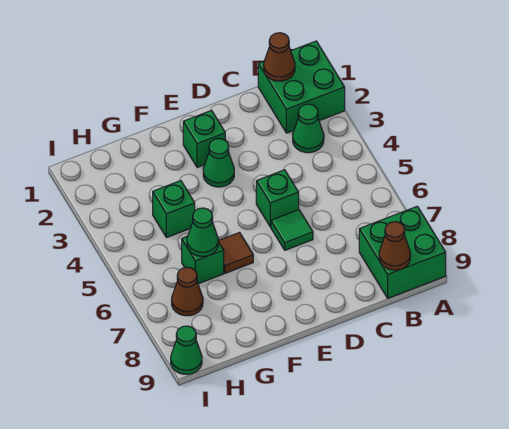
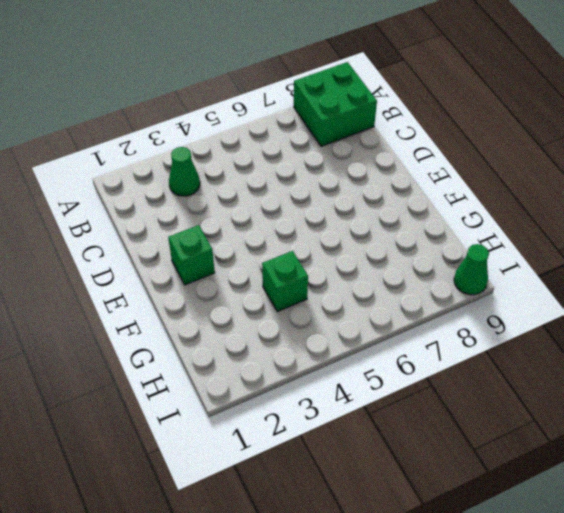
none -> green brick A1:B2 level 1
none -> green brick D5 level 1
none -> green tile D6 level 1

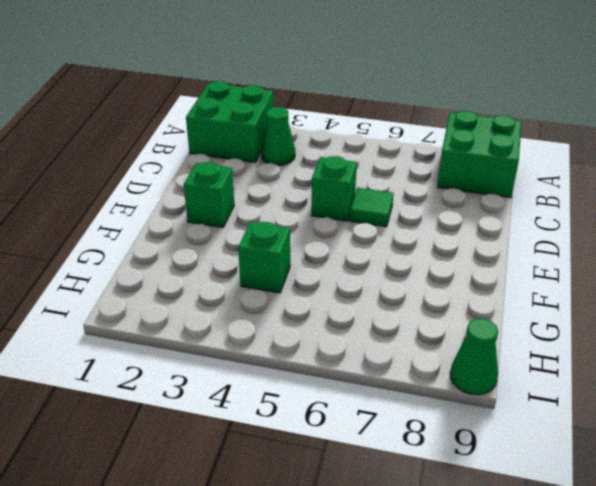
none -> green cone E3 level 1
none -> brown tile F6 level 1
none -> green brick G6 level 1

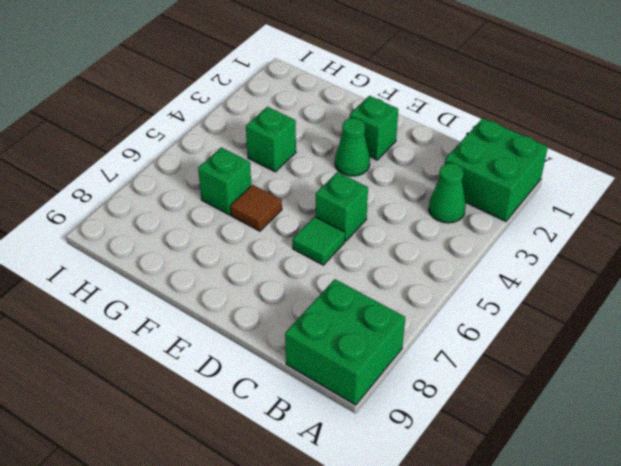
none -> brown cone H7 level 1
none -> green cone I9 level 1
none -> brown cone B1 level 2

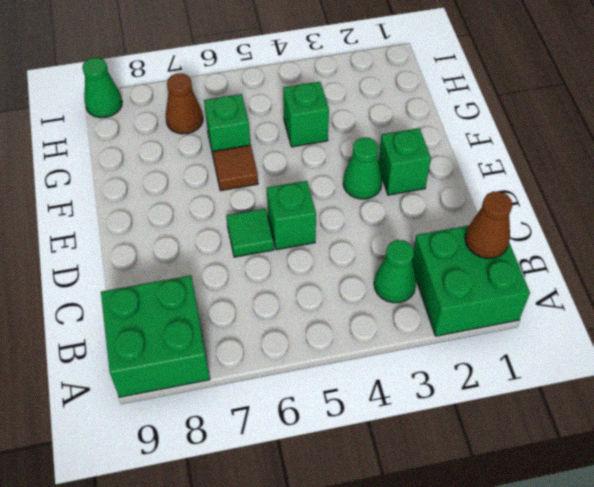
none -> brown cone B9 level 2
none -> green cone G6 level 2

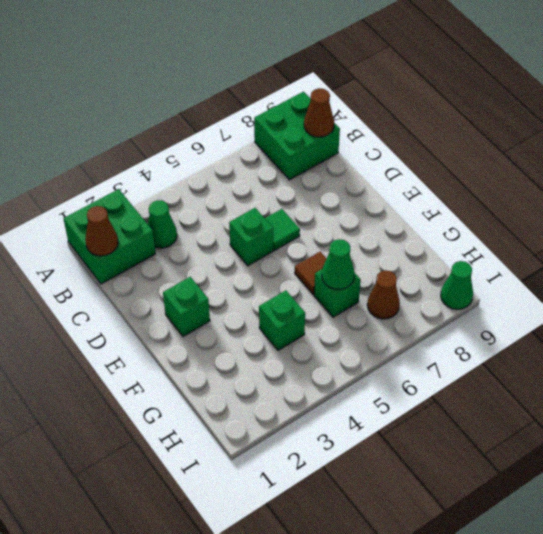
none -> green cone E3 level 1

